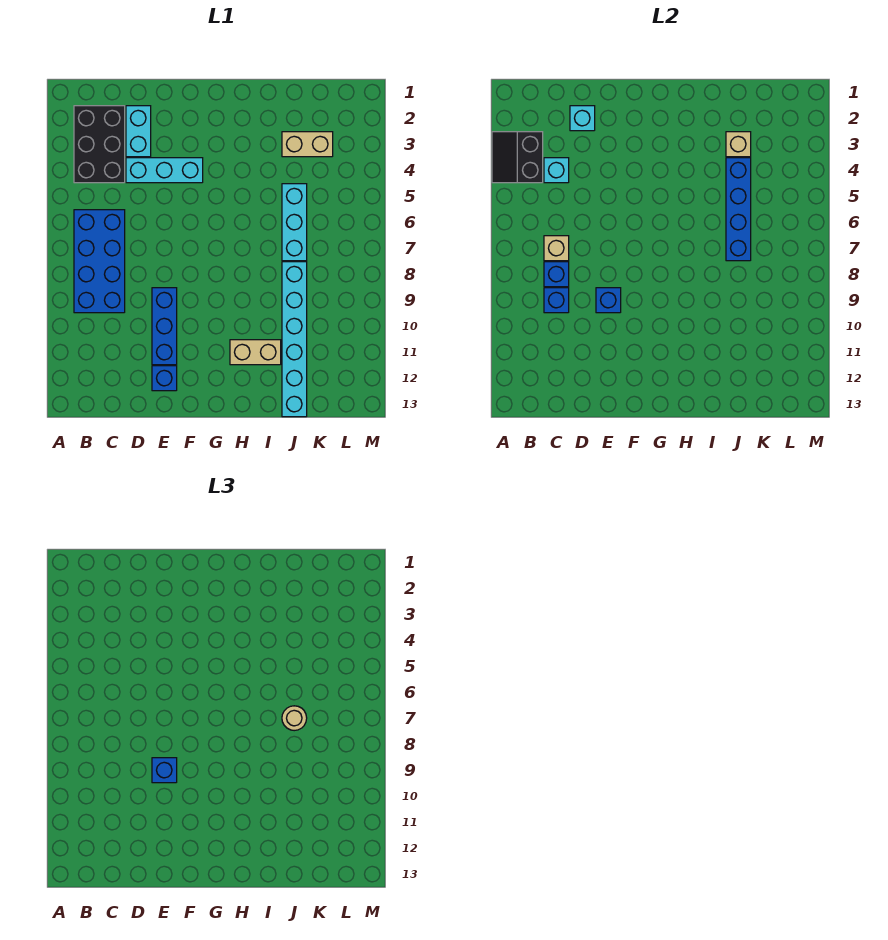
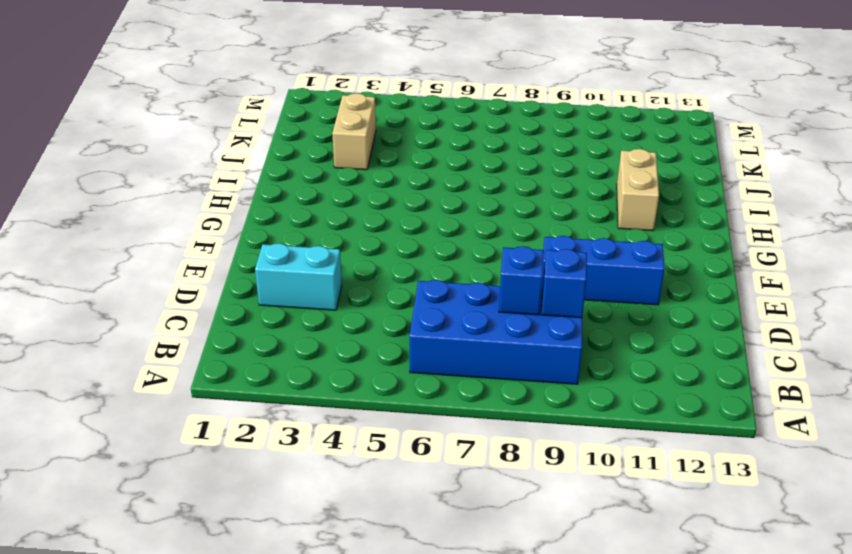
none -> black brick B2:C4 level 1
none -> cyan brick D4:F4 level 1
none -> blue brick E12 level 1

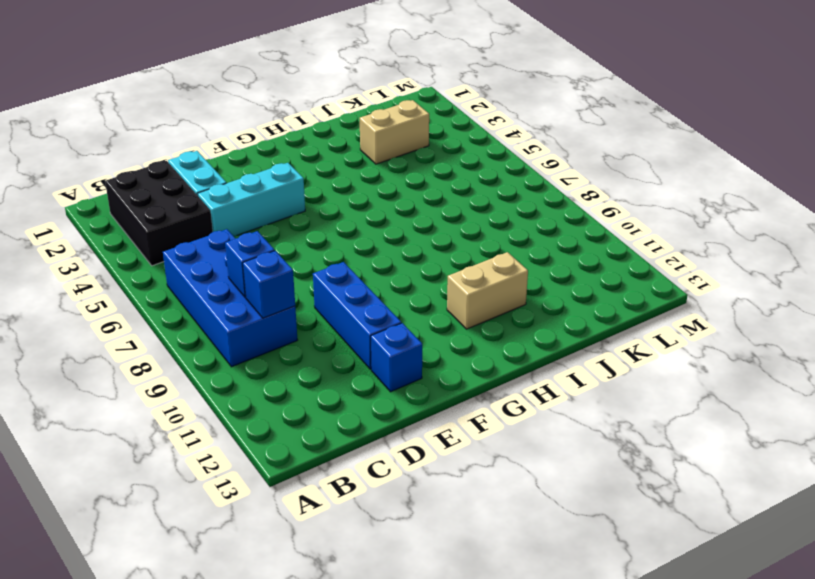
none -> cyan brick J5:J7 level 1
none -> cyan brick J8:J13 level 1
none -> black slope A3:B4 level 2 top B

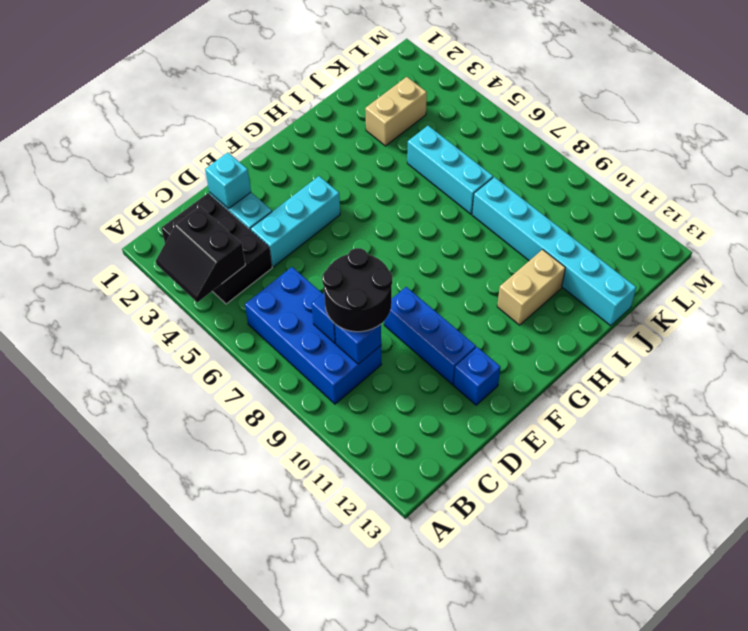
black round brick C8:D9 level 3 -> none
none -> cyan brick C4 level 2
none -> tan brick C7 level 2
none -> blue brick E9 level 2

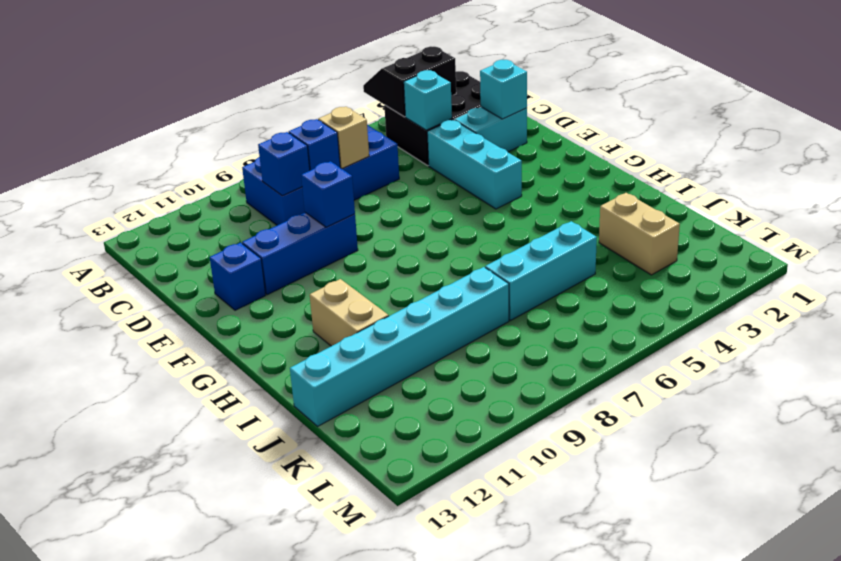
none -> tan brick J3 level 2
none -> blue brick J4:J7 level 2
none -> blue brick E9 level 3

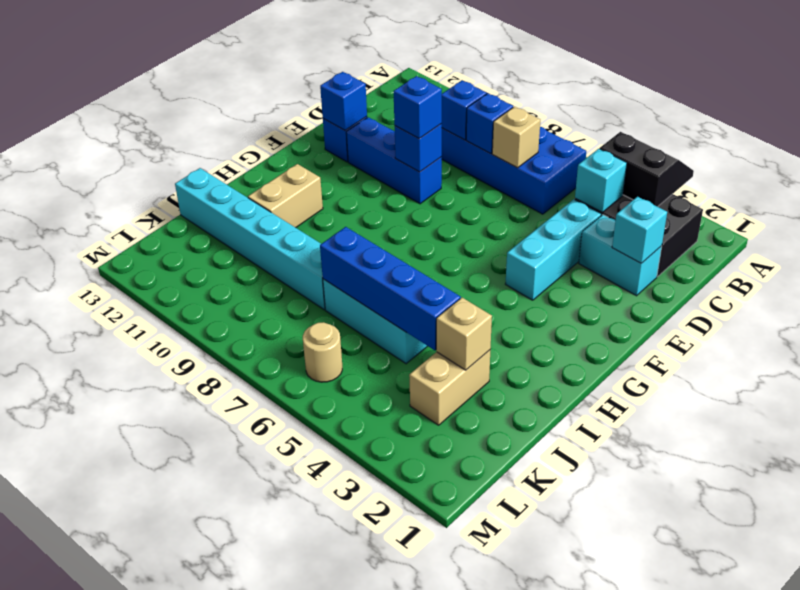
blue brick E12 level 2 -> none
tan round brick L6 level 1 -> tan round brick J7 level 3

